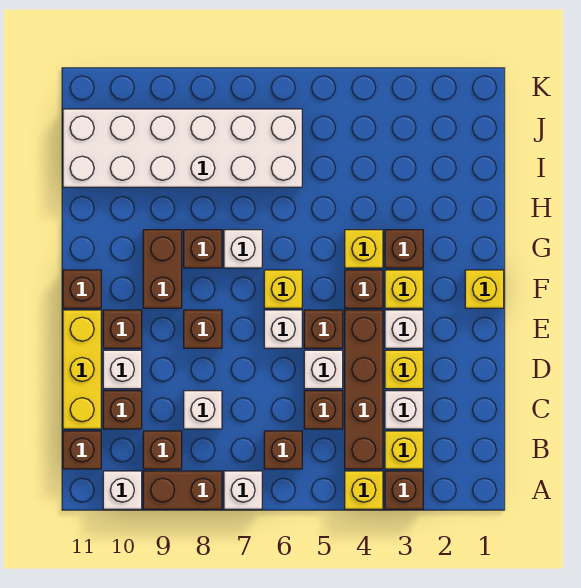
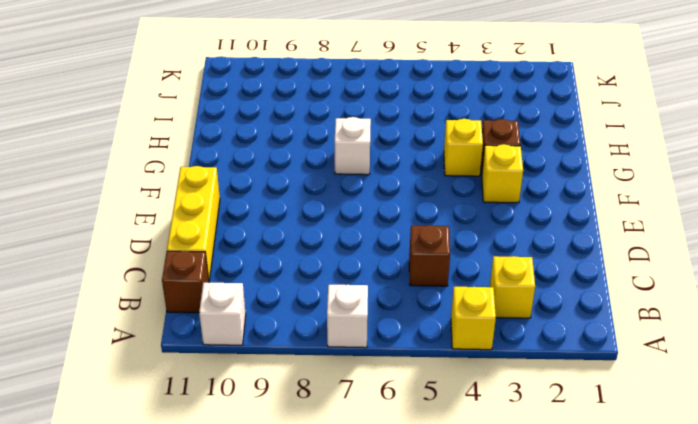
none -> brown brick A3 level 1
none -> brown brick A8:A9 level 1
none -> brown brick B4:E4 level 1
none -> brown brick B6 level 1

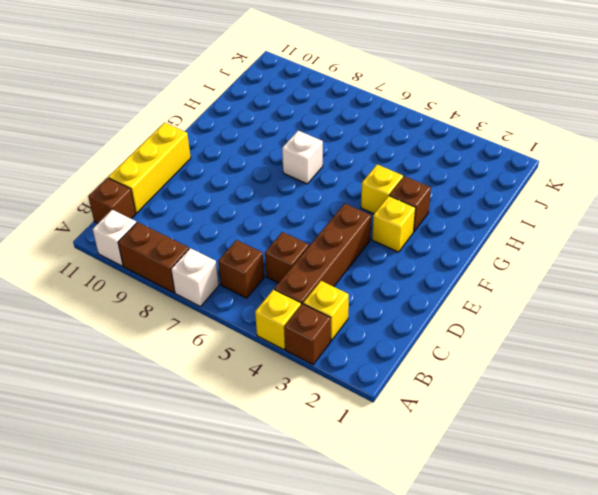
none -> brown brick B9 level 1
none -> white brick C3 level 1
none -> white brick C8 level 1
none -> brown brick C10 level 1

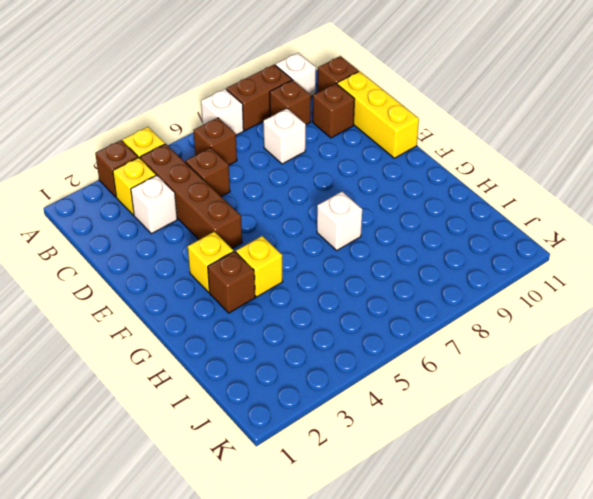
none -> yellow brick D3 level 1
none -> white brick D5 level 1
none -> white brick D10 level 1
none -> white brick E3 level 1

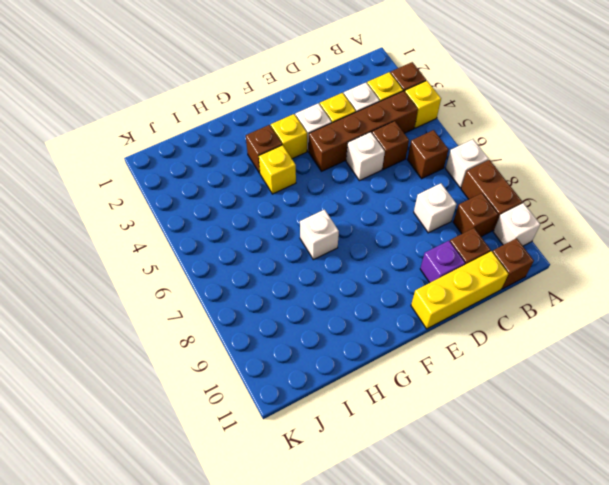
purple brick D10 level 1 -> white brick D10 level 1
none -> brown brick E5 level 1
none -> white brick E6 level 1
none -> brown brick E8 level 1
none -> brown brick E10 level 1

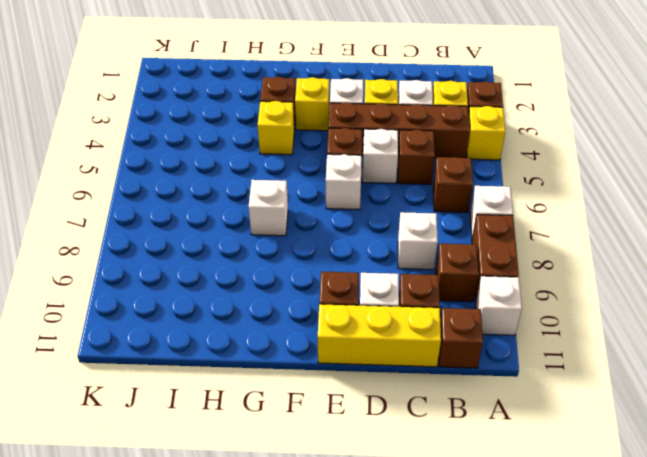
none -> brown brick E8 level 1
none -> yellow brick F1 level 1
none -> brown brick F4 level 1
none -> yellow brick F6 level 1

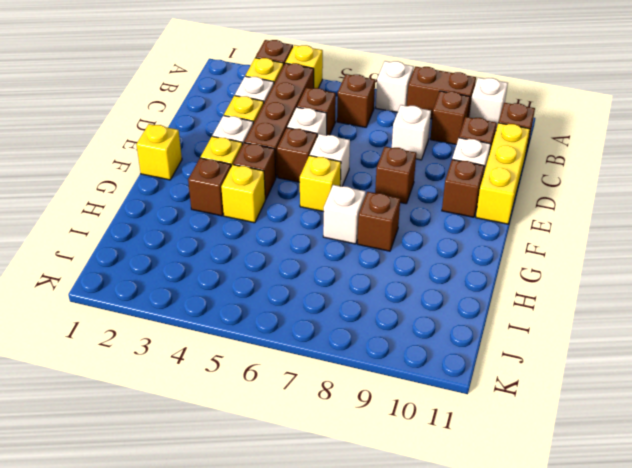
none -> brown brick F9:G9 level 1
none -> brown brick F11 level 1
none -> white brick I6:J11 level 1

